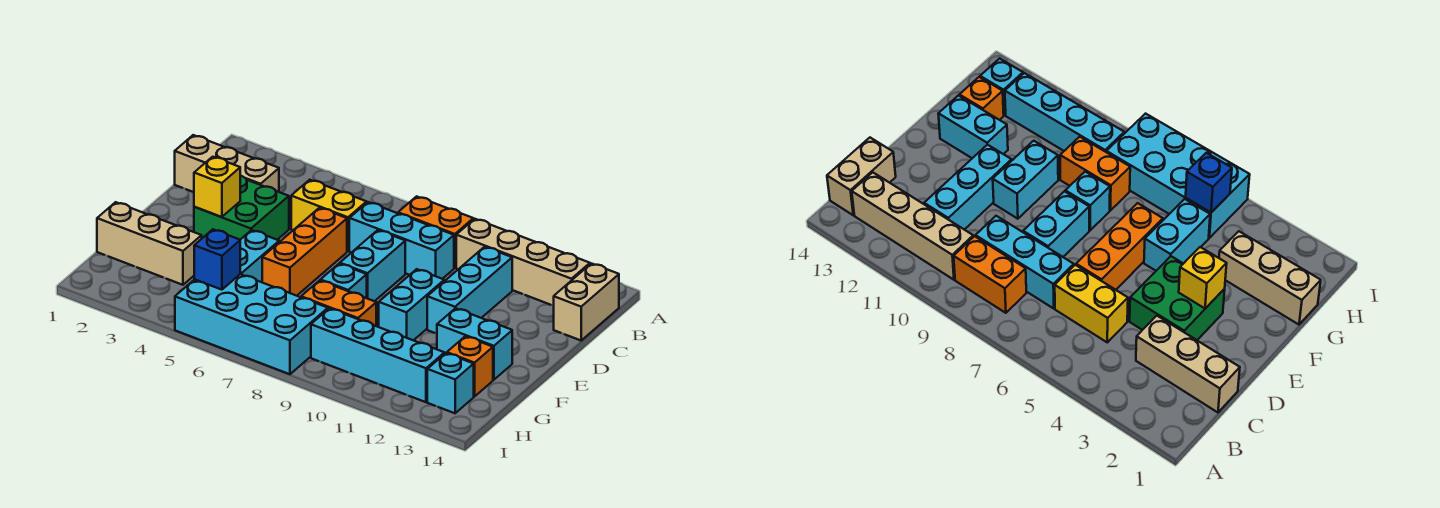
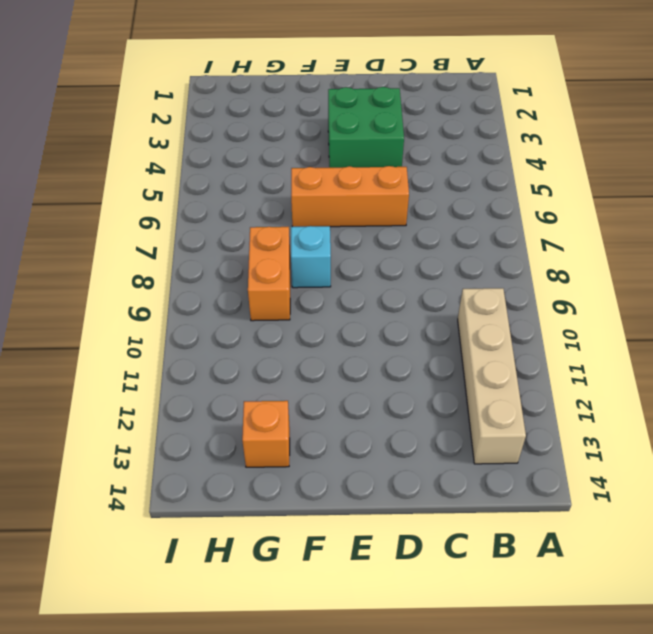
none -> orange brick B8:B9 level 1
none -> tan brick B14:C14 level 1
none -> tan brick C1:C3 level 1

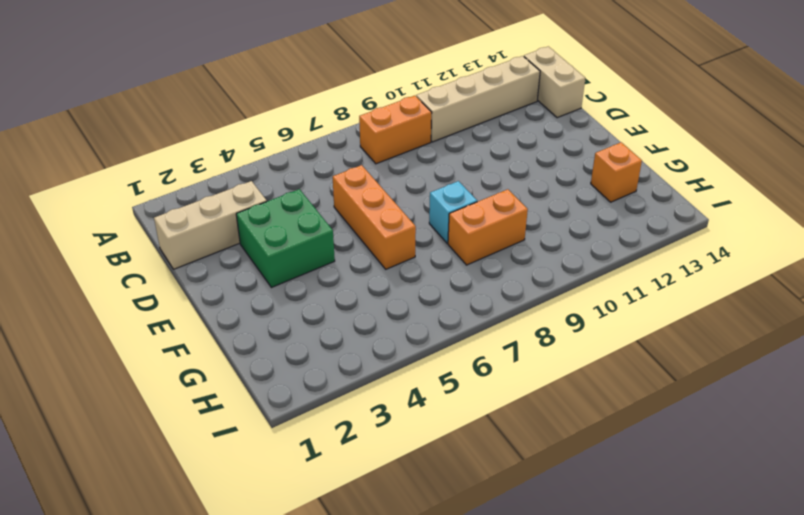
none -> yellow brick C5:C6 level 1
none -> cyan brick C7:C9 level 1
none -> cyan brick C11:E11 level 1

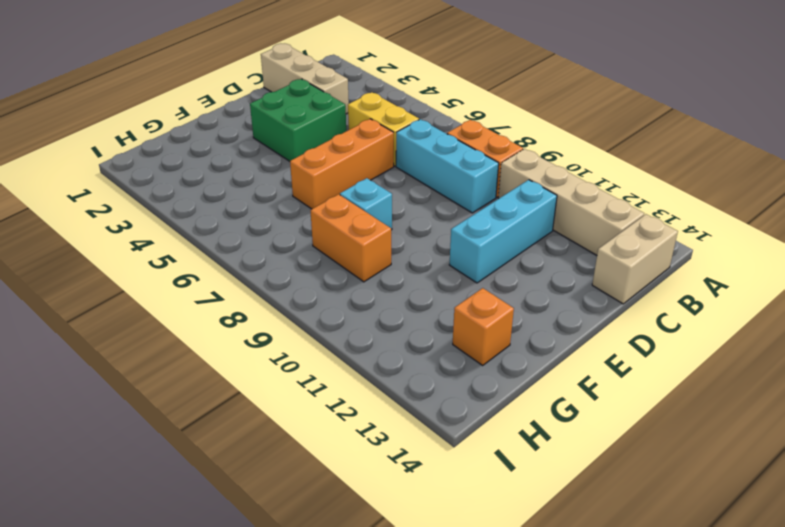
none -> cyan brick D8:E8 level 1
none -> cyan brick E10:F10 level 1
none -> cyan brick F5:G5 level 1

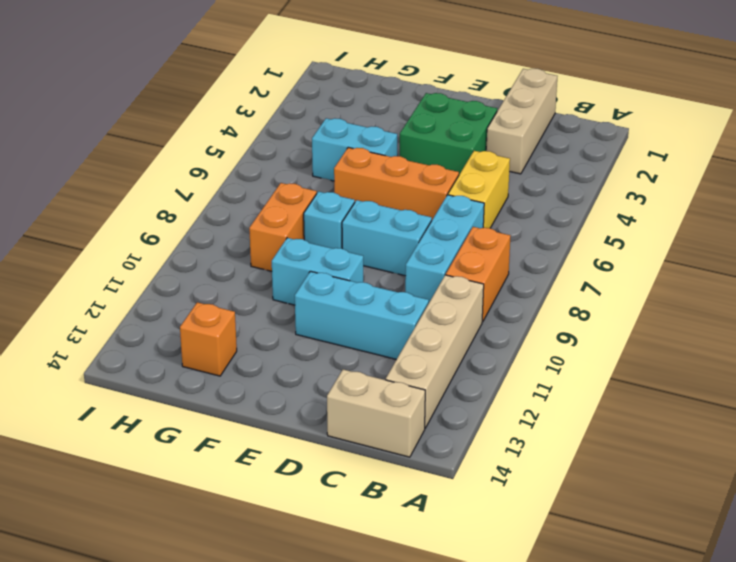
none -> cyan brick F12:F13 level 1
none -> tan brick G1:G3 level 1
none -> cyan brick H5:I8 level 1

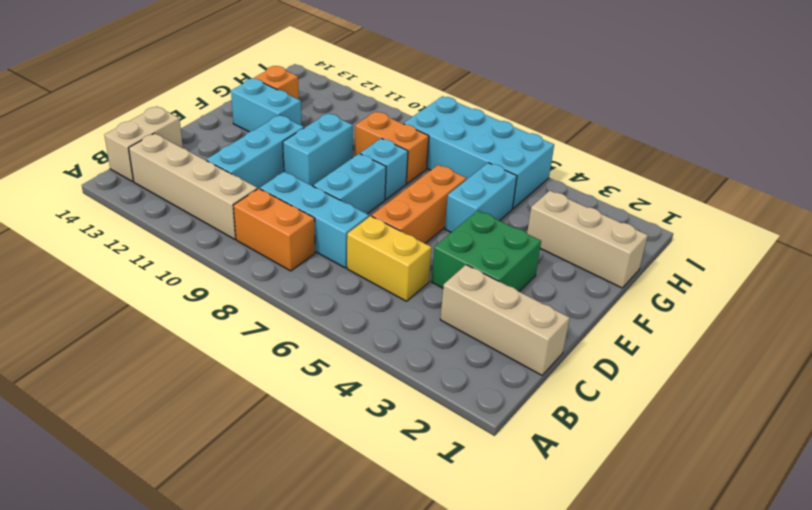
none -> cyan brick H9:H12 level 1
none -> cyan brick H13 level 1
none -> yellow brick E3 level 2

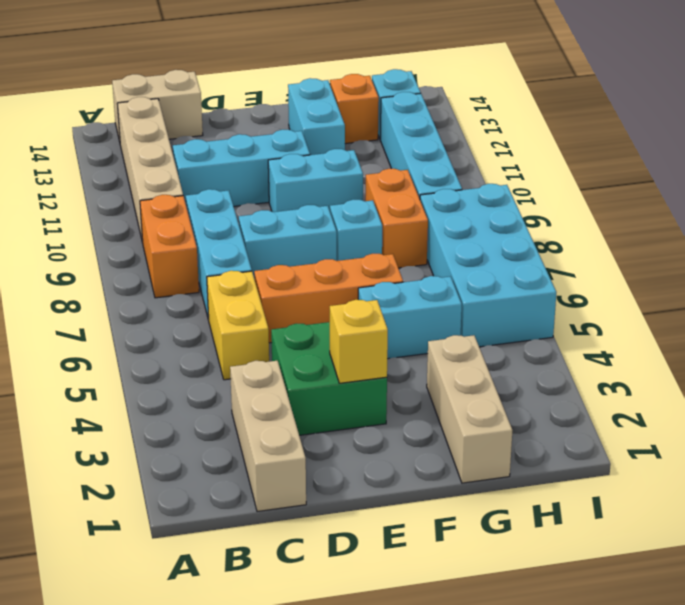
none -> blue brick H5 level 2

